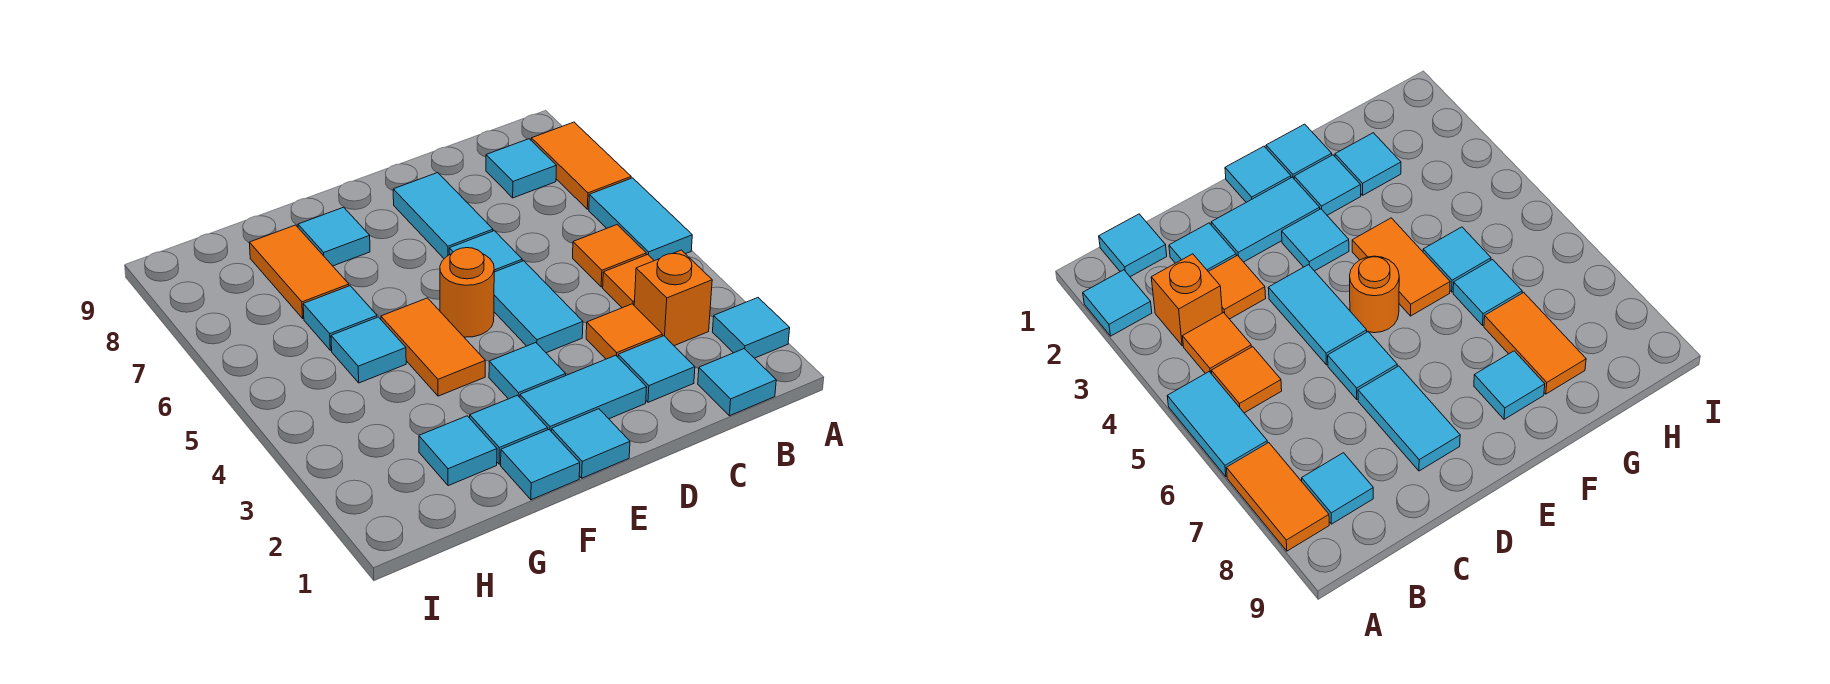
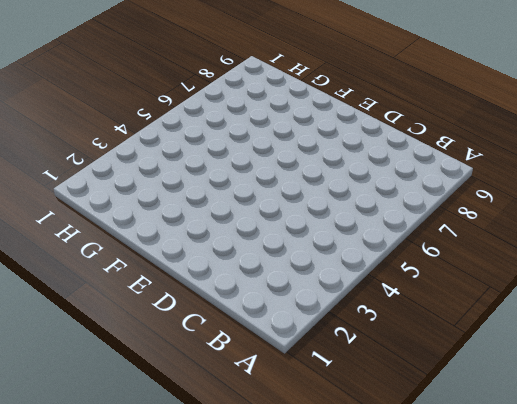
none -> cyan tile A2 level 1
none -> cyan tile A5:A6 level 1
none -> orange tile A7:A8 level 1

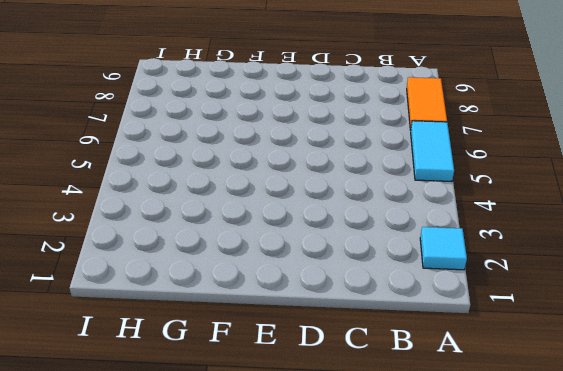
none -> cyan tile B1 level 1
none -> orange brick B3 level 1
none -> orange tile B4 level 1

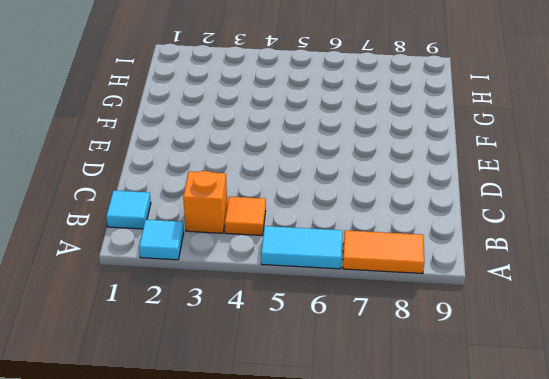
none -> orange tile B5 level 1
none -> cyan tile B8 level 1
none -> cyan tile C2 level 1

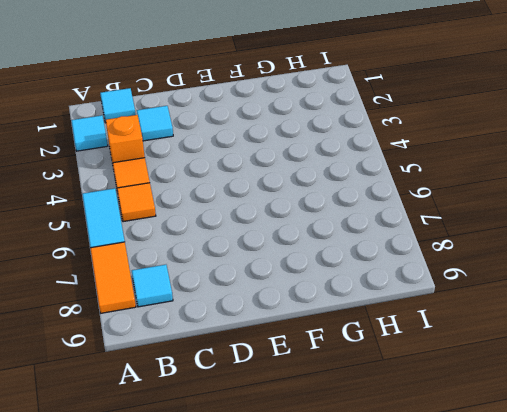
none -> orange tile C3 level 1
none -> cyan tile D2:E2 level 1
none -> cyan tile D4:D5 level 1

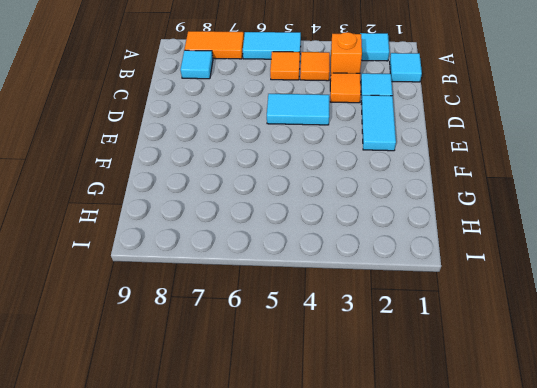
none -> cyan tile D6 level 1
none -> cyan tile D7:D8 level 1
none -> cyan tile E1 level 1

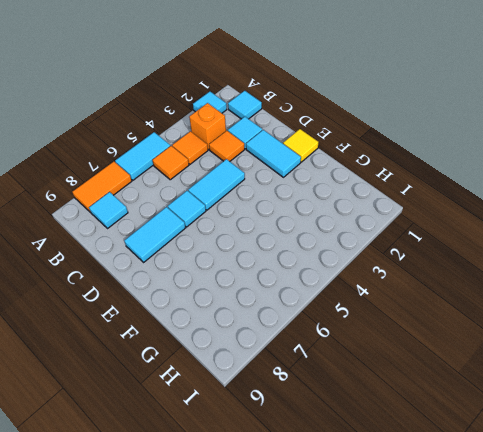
yellow tile E1 level 1 -> cyan tile E1 level 1
none -> cyan tile E3 level 1
none -> orange round brick E5 level 1
none -> cyan tile F1 level 1

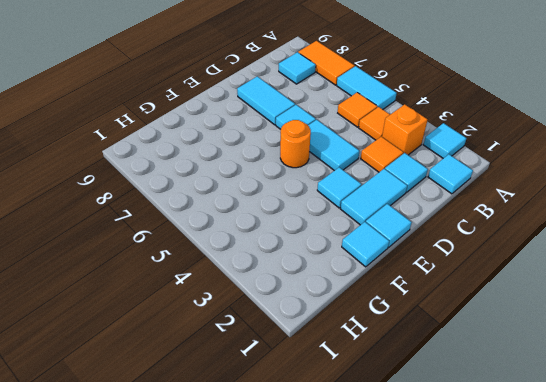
none -> cyan tile F2 level 1
none -> orange tile F4:F5 level 1
none -> cyan tile F8 level 1

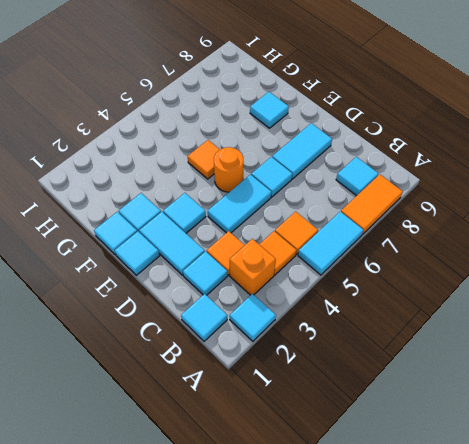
orange tile F5 level 1 -> orange tile F4:F5 level 1
none -> cyan tile G2 level 1
none -> cyan tile G5 level 1
none -> cyan tile G6 level 1

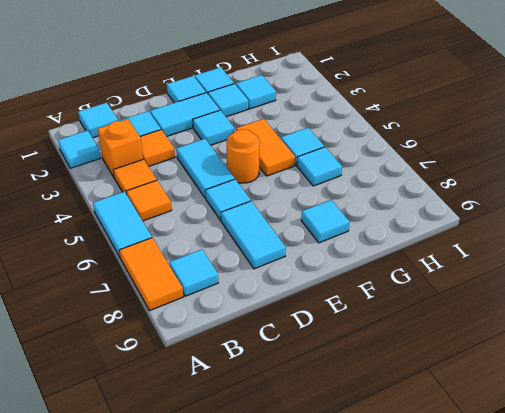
none -> orange tile G7:G8 level 1

